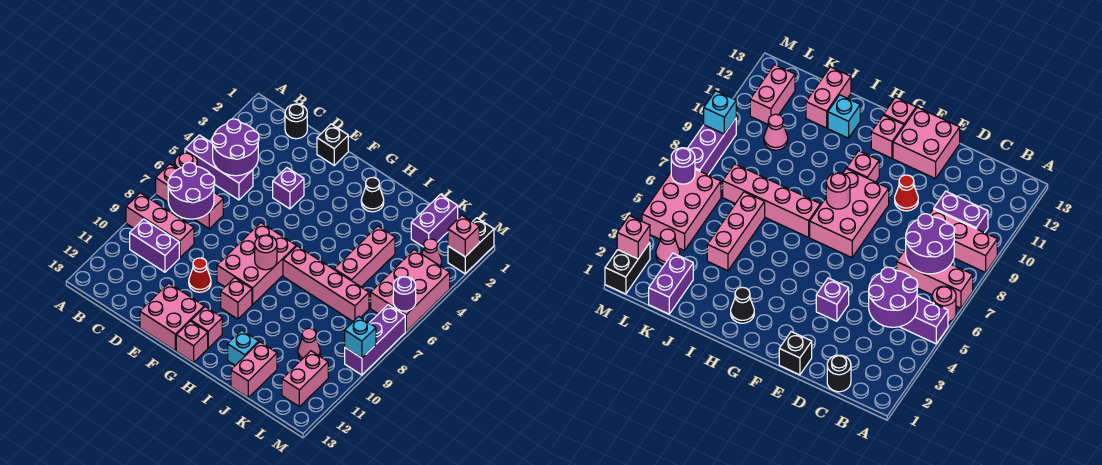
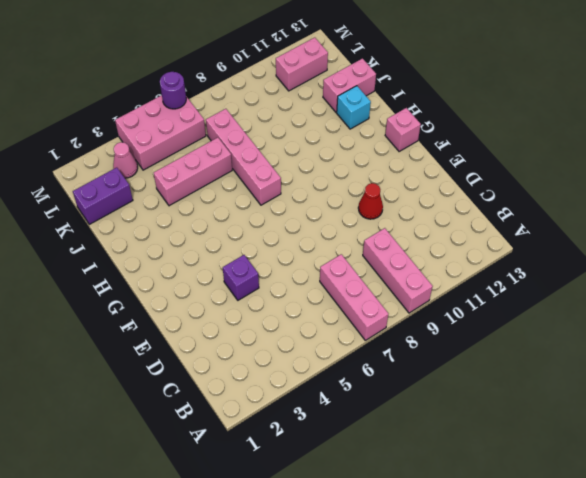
none -> purple brick A5:C5 level 1
none -> pink round brick A6 level 1
none -> purple brick B10:C10 level 1
none -> black round brick C1 level 1

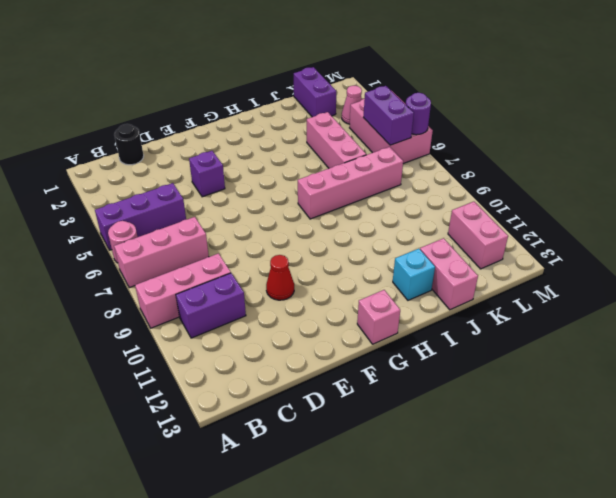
purple brick L5:L6 level 2 -> none
none -> black brick E1 level 1
none -> pink brick E12:F13 level 1
none -> pink brick F7:G9 level 1
none -> pink brick G10 level 1

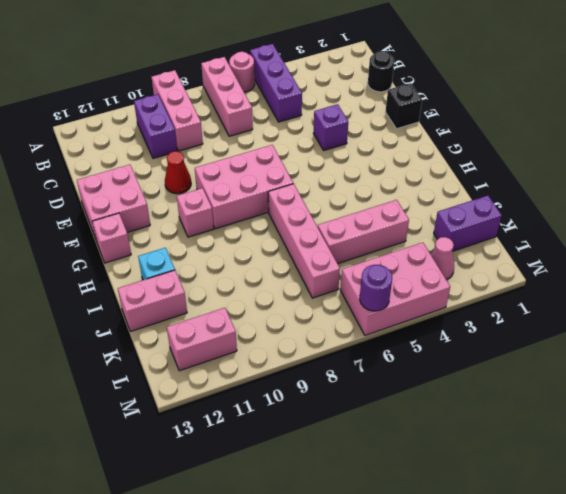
none -> pink brick G12 level 1
none -> black cone H2 level 1
none -> pink cone K10 level 1
none -> black brick M1:M2 level 1

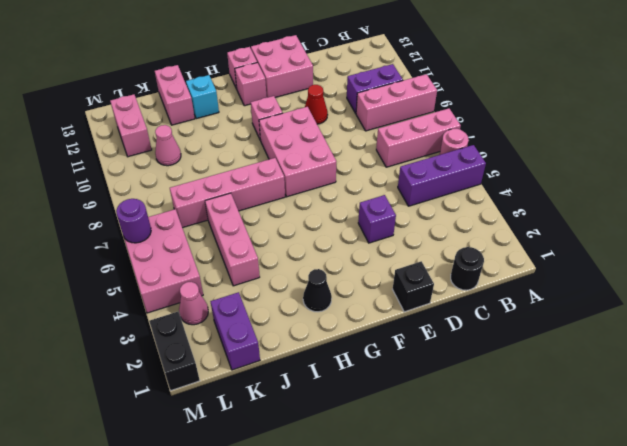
none -> purple brick M7:M9 level 1
none -> purple round brick B4:C5 level 2
none -> purple round brick B7:C8 level 2
none -> pink round brick G8 level 2

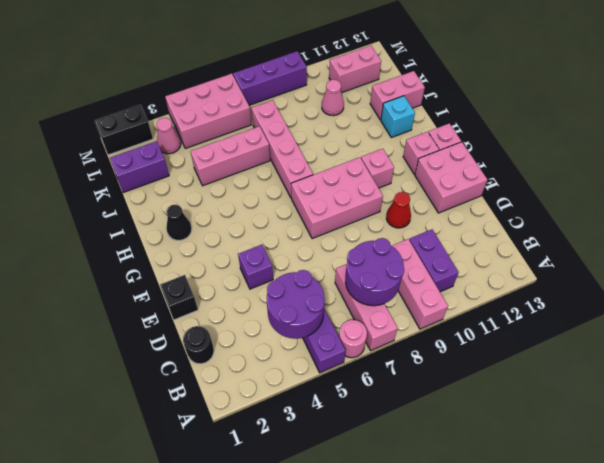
none -> pink round brick G8 level 2
none -> pink brick M2 level 2
none -> purple round brick M6 level 2
none -> cyan brick M9 level 2

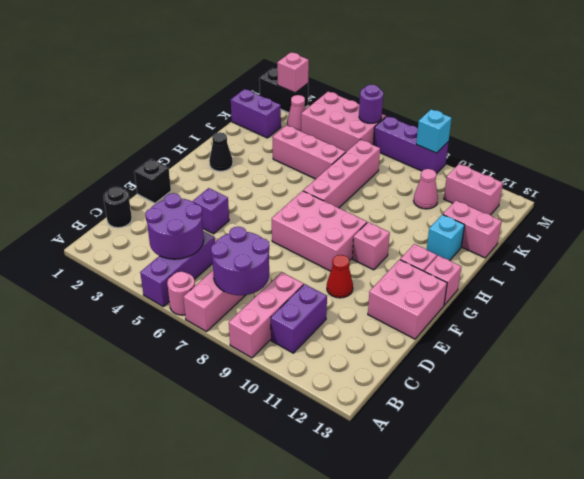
none -> pink round brick G8 level 2

